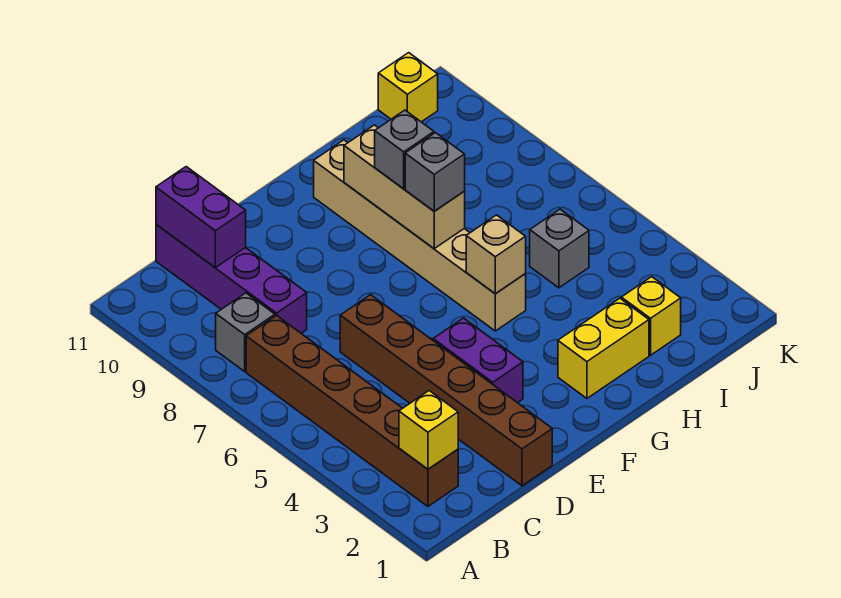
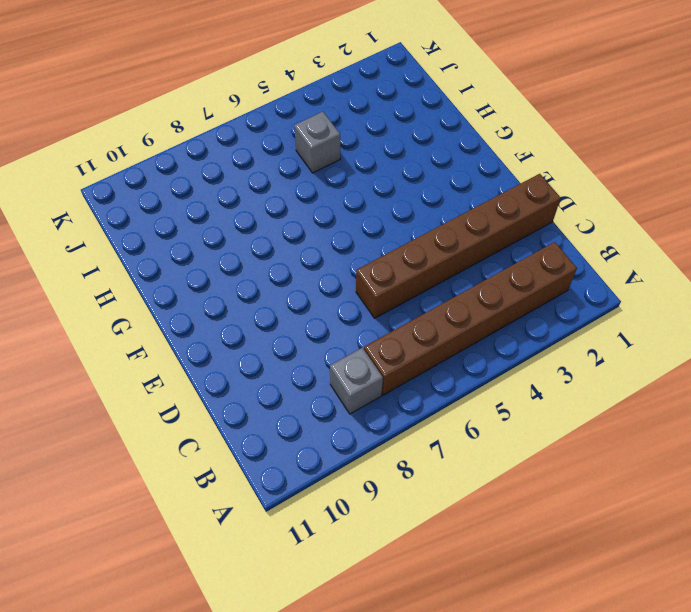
none -> purple brick C8:C11 level 1
none -> purple brick E3:E4 level 1
none -> yellow brick G2:H2 level 1

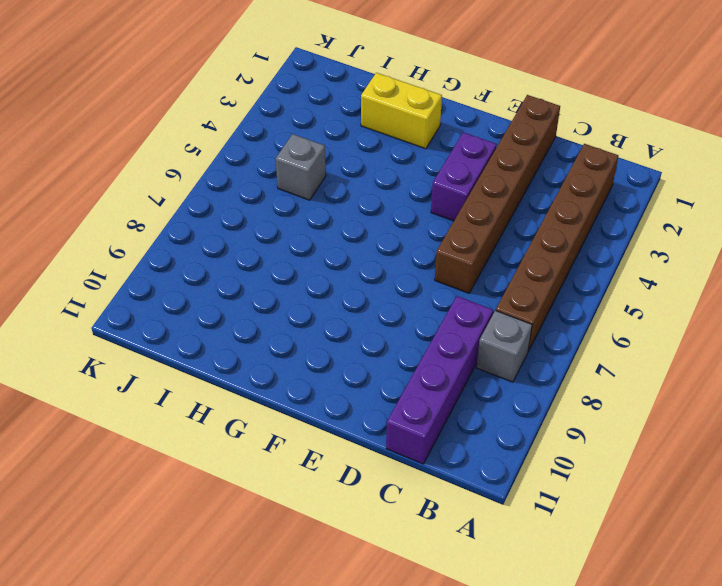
none -> tan brick G5:G10 level 1
none -> yellow brick I2 level 1
none -> yellow brick J11 level 1

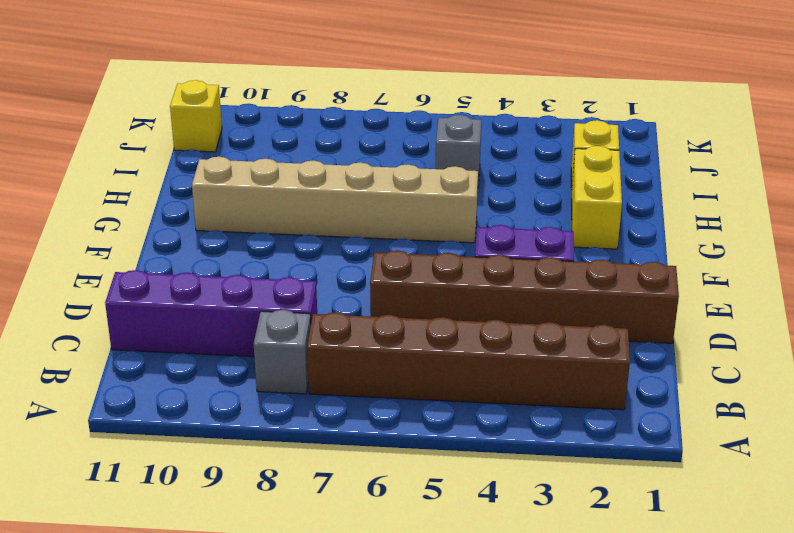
none -> yellow brick B2 level 2
none -> purple brick C10:C11 level 2
none -> tan brick G5 level 2

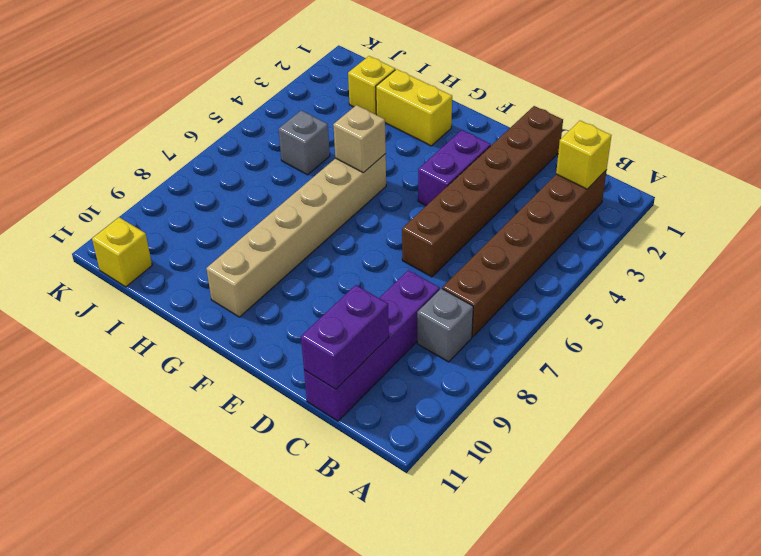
none -> tan brick G7:G9 level 2
none -> grey brick G7 level 3
none -> grey brick G8 level 3

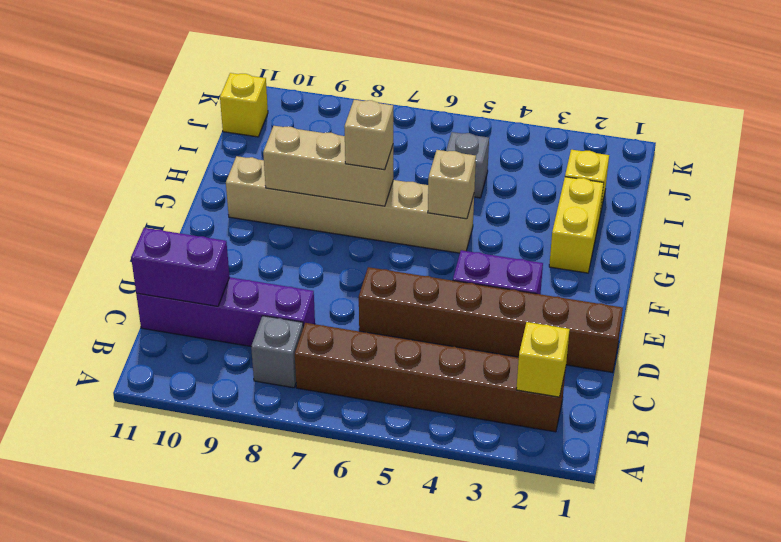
tan brick G7 level 3 -> grey brick G7 level 3
none -> grey brick G8 level 3

